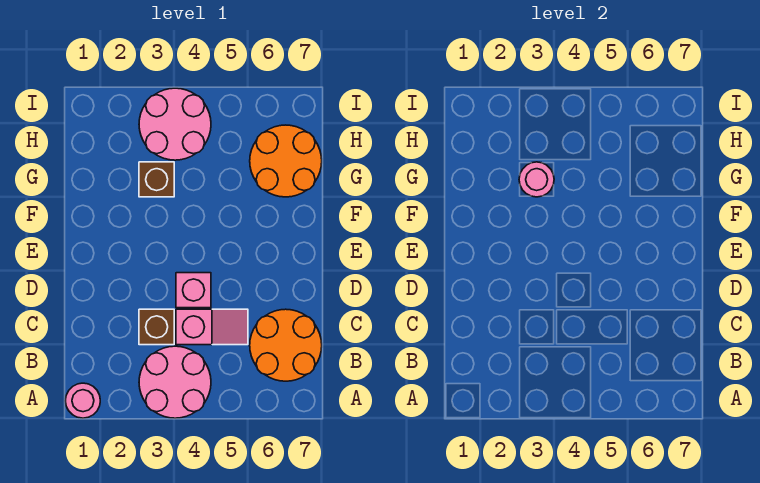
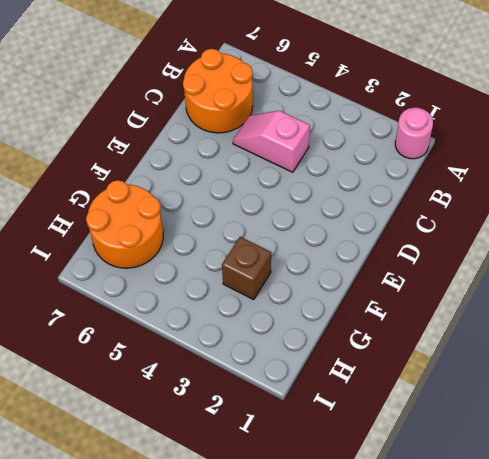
none -> pink round brick A3:B4 level 1
none -> brown brick C3 level 1

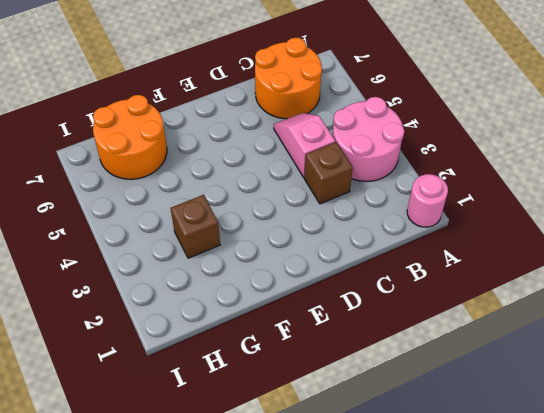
none -> pink brick D4 level 1
none -> pink round brick H3:I4 level 1

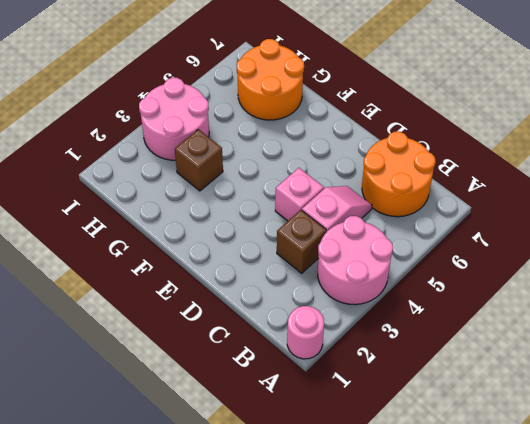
none -> pink round brick G3 level 2

